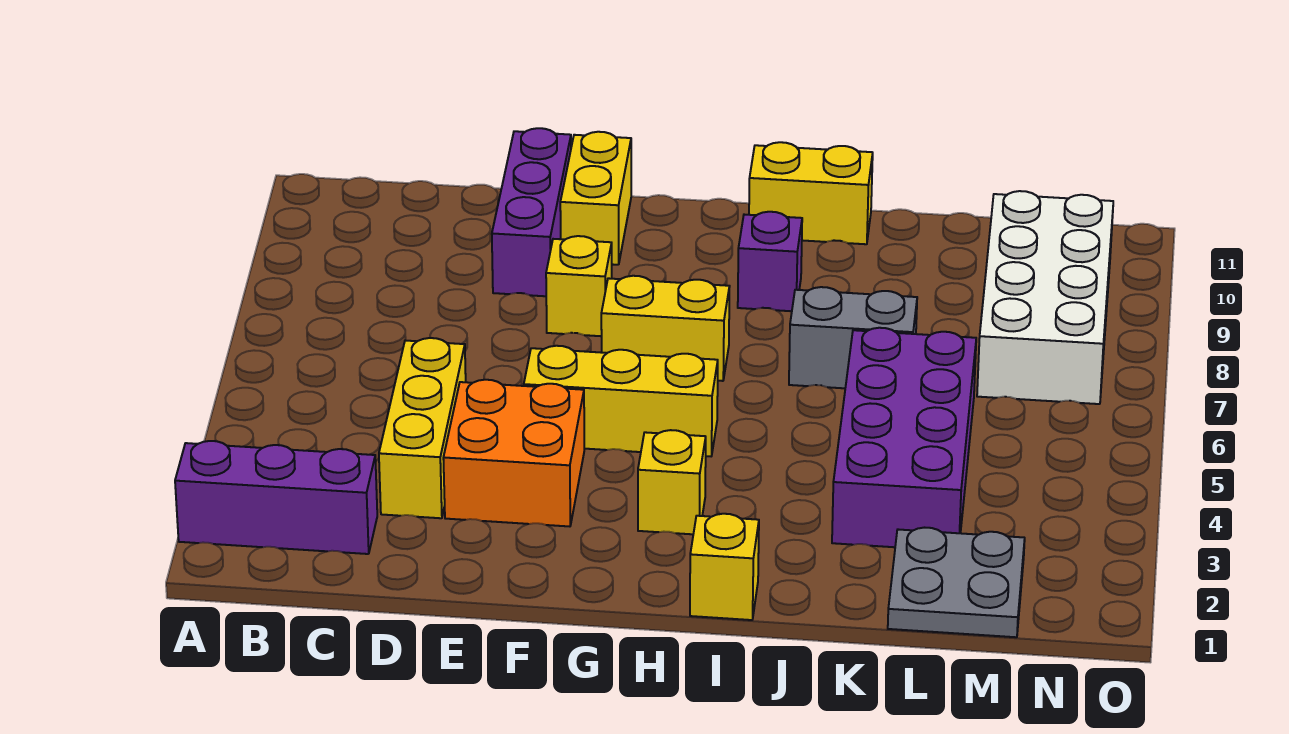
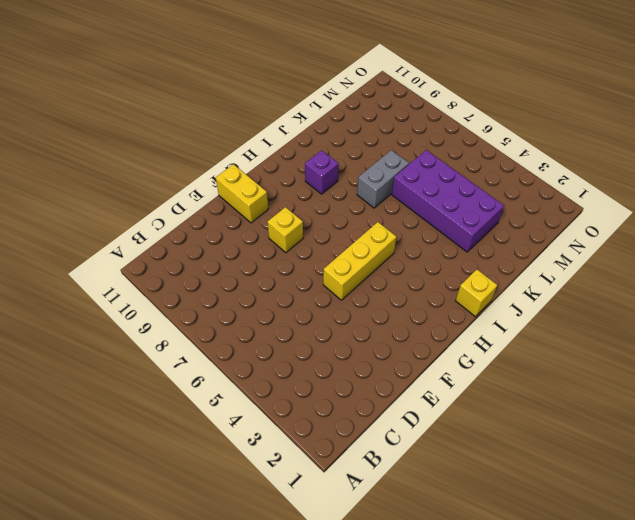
none -> purple brick A2:C2 level 1
none -> yellow brick D3:D5 level 1
none -> orange brick E3:F4 level 1

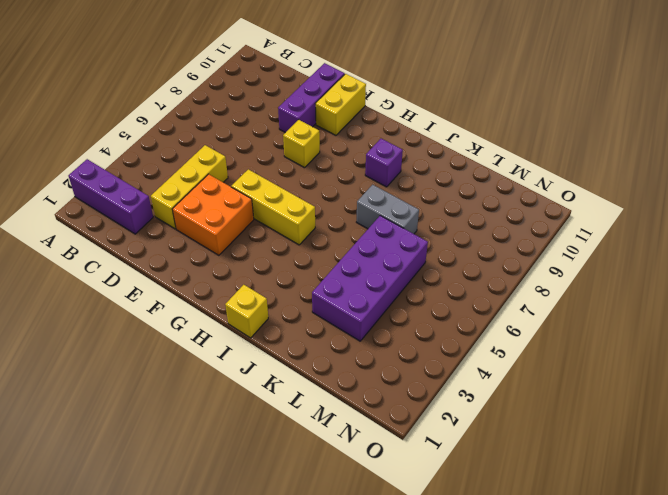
none -> yellow brick G7:H7 level 1
none -> yellow brick H3 level 1
none -> yellow brick I11:J11 level 1

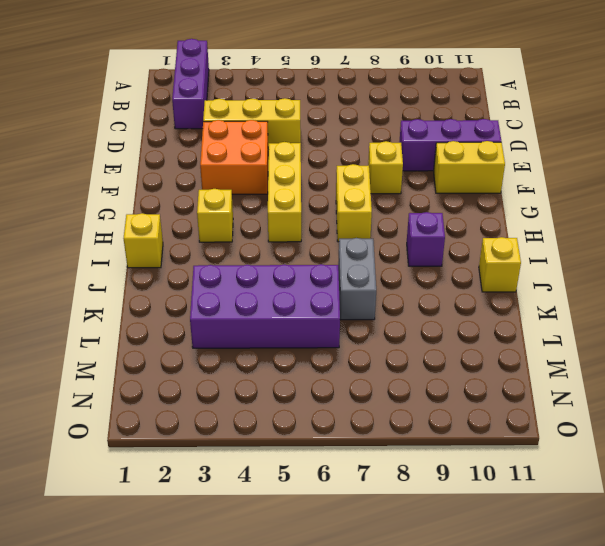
yellow brick J11 level 1 -> yellow brick I11:J11 level 1
none -> grey plate L1:M2 level 1
none -> white brick M7:N10 level 1

